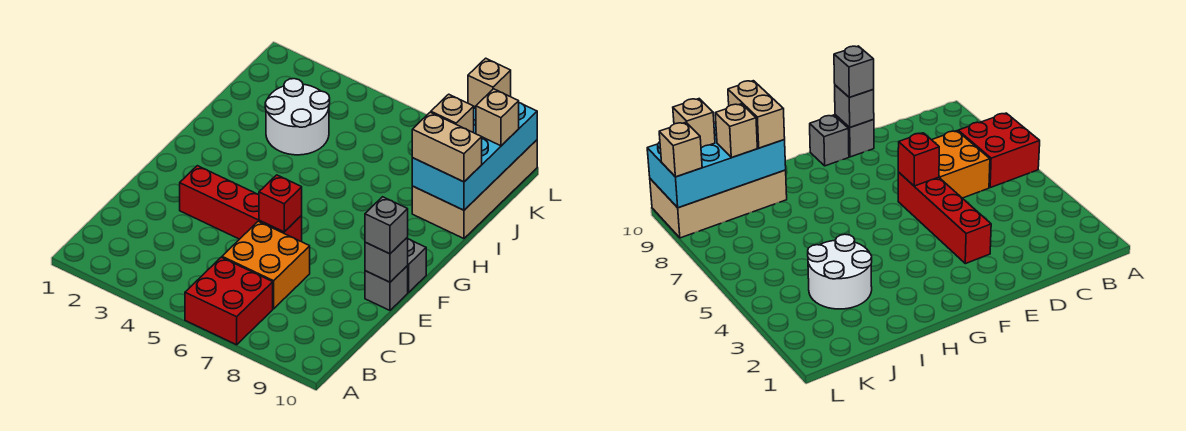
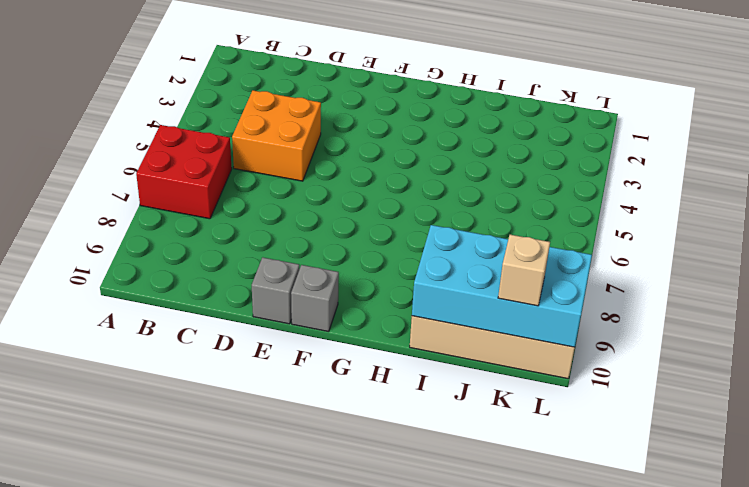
orange brick C4:D5 level 1 -> orange brick C6:D7 level 1
none -> red brick E3:E6 level 1
none -> white round brick I3:J4 level 1
none -> red brick E6 level 2

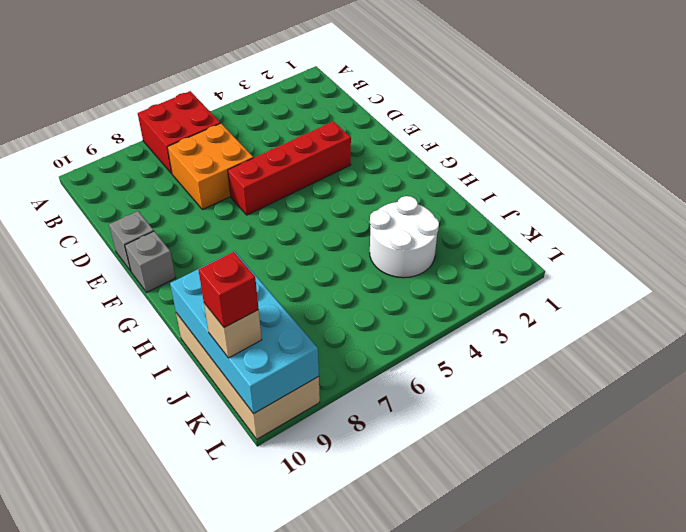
red brick K10 level 4 -> red brick E6 level 2
none -> grey brick E10 level 2
none -> grey brick E10 level 3
none -> tan brick I9:I10 level 3

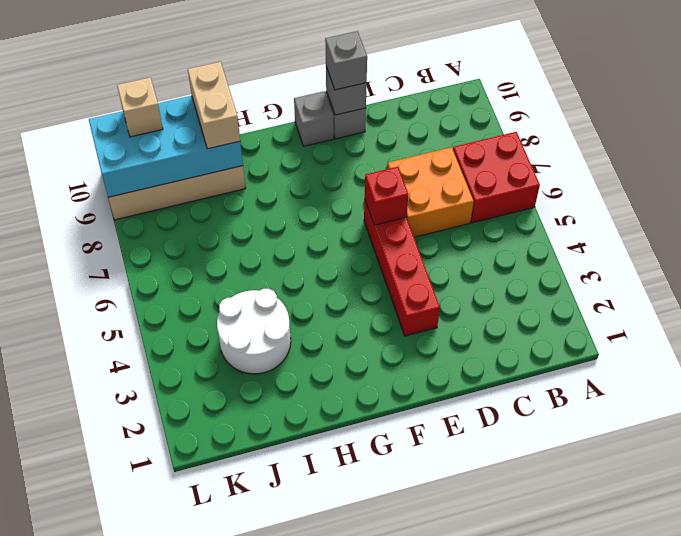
none -> tan brick J9 level 3
none -> tan brick L9 level 3

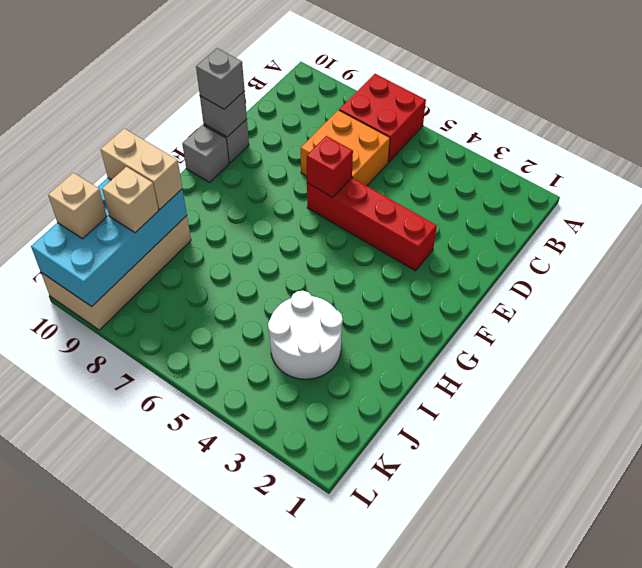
none -> tan brick L9 level 3

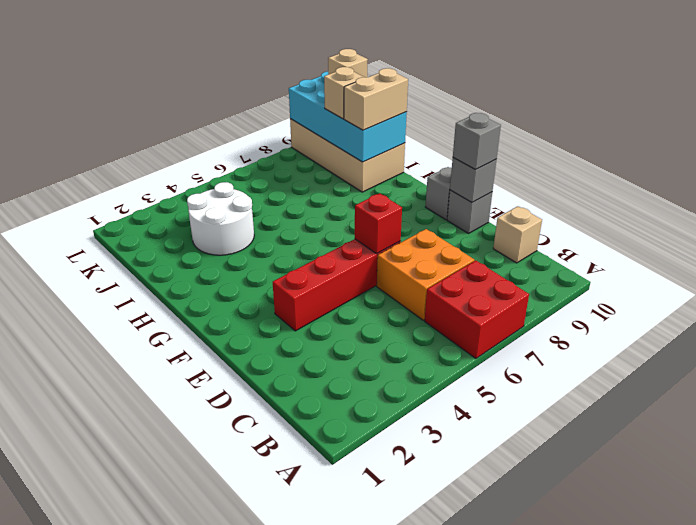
tan brick C10 level 1 -> tan brick L9 level 3

